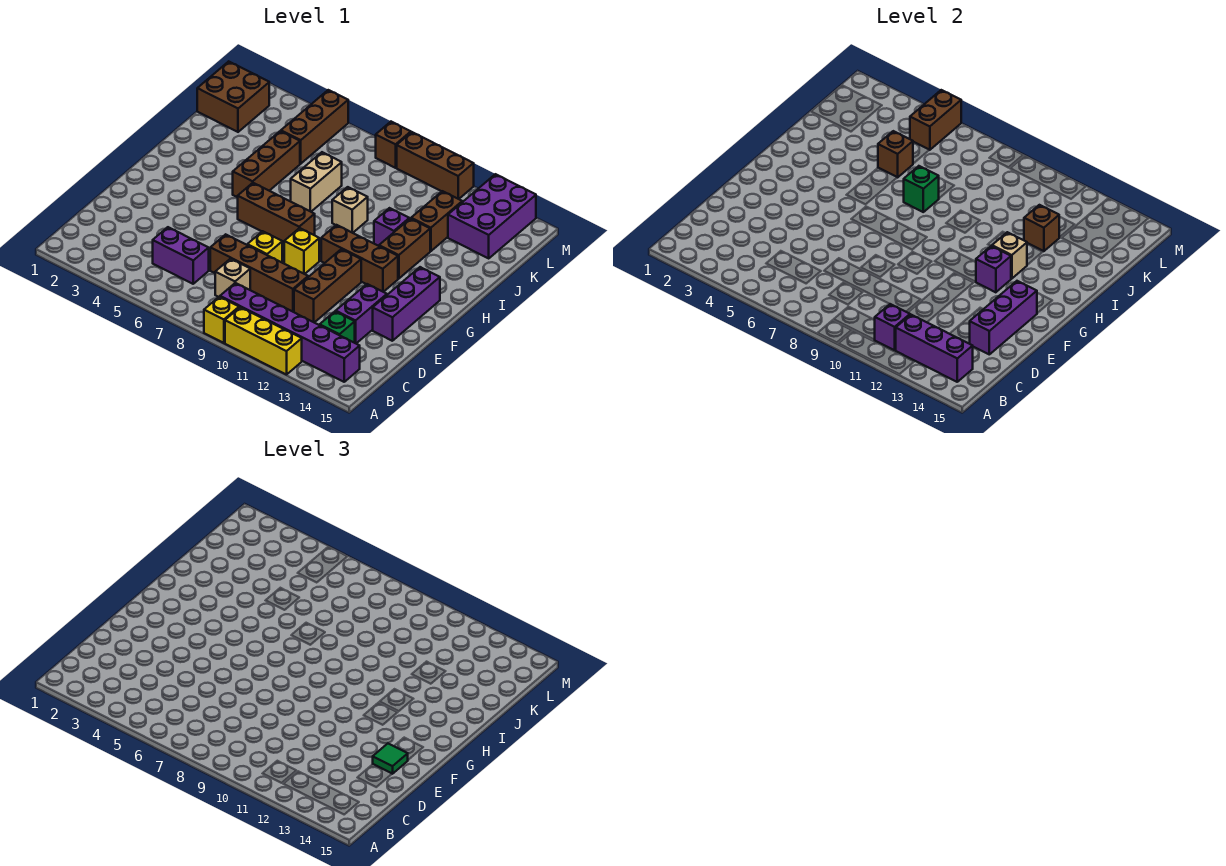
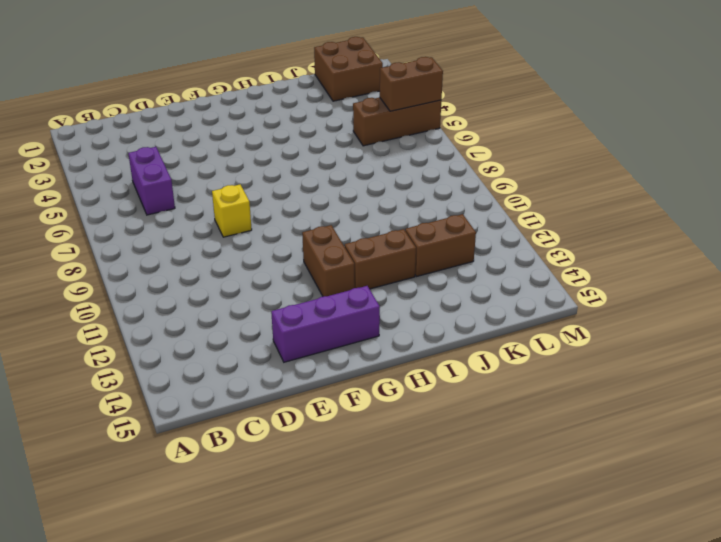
brown brick G11:G12 level 1 -> brown brick G10:G12 level 1
none -> yellow brick A9 level 1
none -> yellow brick A10:A12 level 1
none -> purple brick B9:B14 level 1
none -> tan brick C8 level 1

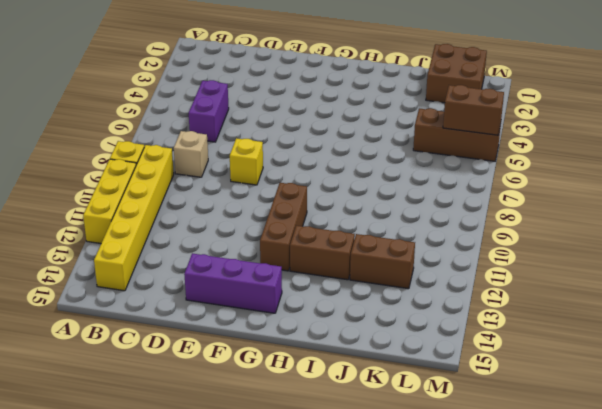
yellow brick B9:B14 level 1 -> purple brick B9:B14 level 1
none -> green brick C13 level 1
none -> brown brick D7:D10 level 1
none -> brown brick D11:F11 level 1
none -> purple brick D13:E13 level 1

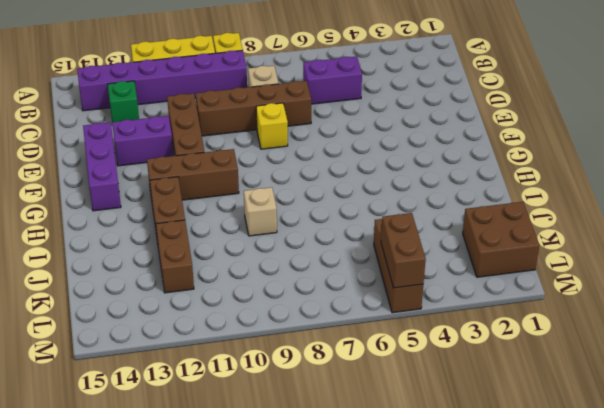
purple brick E12:E13 level 1 -> purple brick D13:E13 level 1
none -> yellow brick F9 level 1
none -> brown brick G6:G8 level 1
none -> brown brick H5:J5 level 1
none -> tan brick I7:J7 level 1

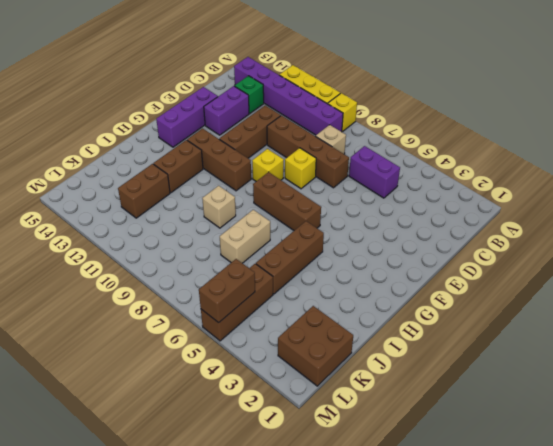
none -> purple brick I11 level 1
none -> purple brick K13:M14 level 1
none -> brown brick M8 level 1
none -> brown brick M9:M11 level 1

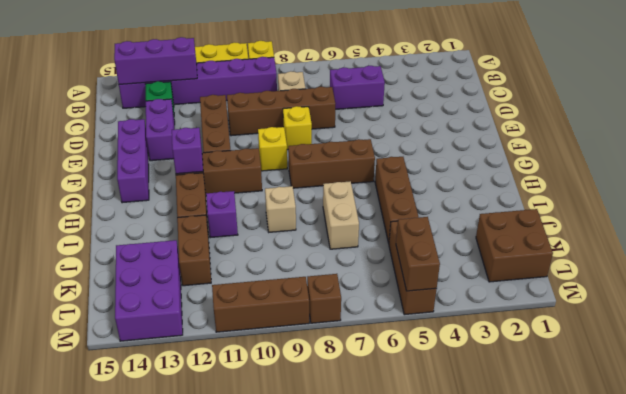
none -> purple brick B11 level 2
none -> purple brick D14:F14 level 2
none -> tan brick H12 level 2
none -> green brick I7 level 2

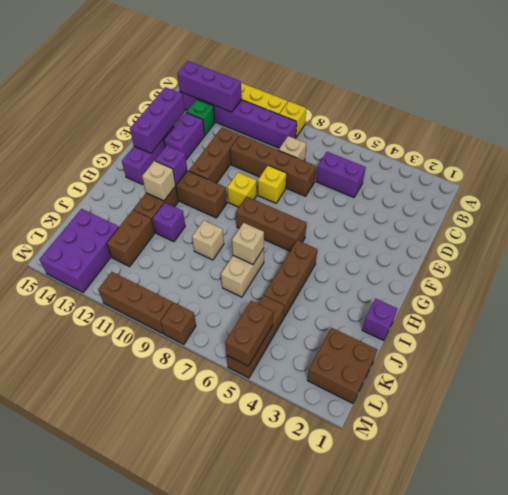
purple brick I1 level 1 -> purple brick B11 level 2
tan brick I7 level 2 -> green brick I7 level 2
none -> brown brick J5 level 2
none -> brown brick J12 level 2
none -> green tile E14 level 3

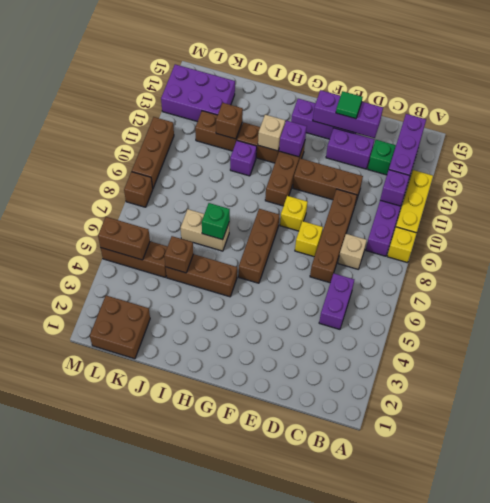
none -> tan brick I9 level 1

